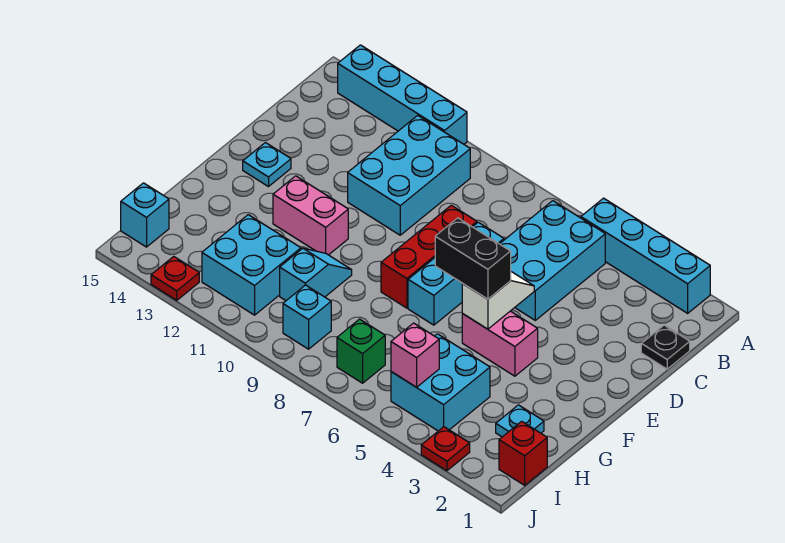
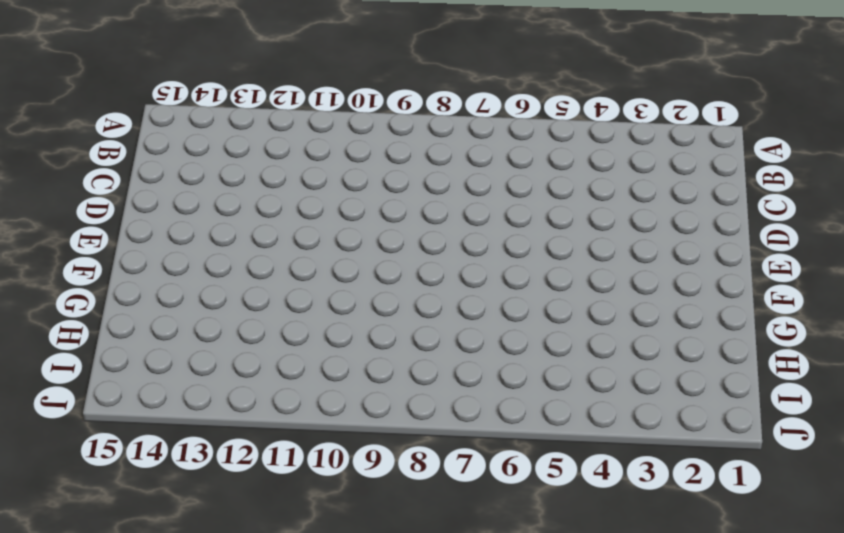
none -> cyan brick A2:A5 level 1
none -> cyan brick A11:A14 level 1
none -> cyan brick B5:D6 level 1

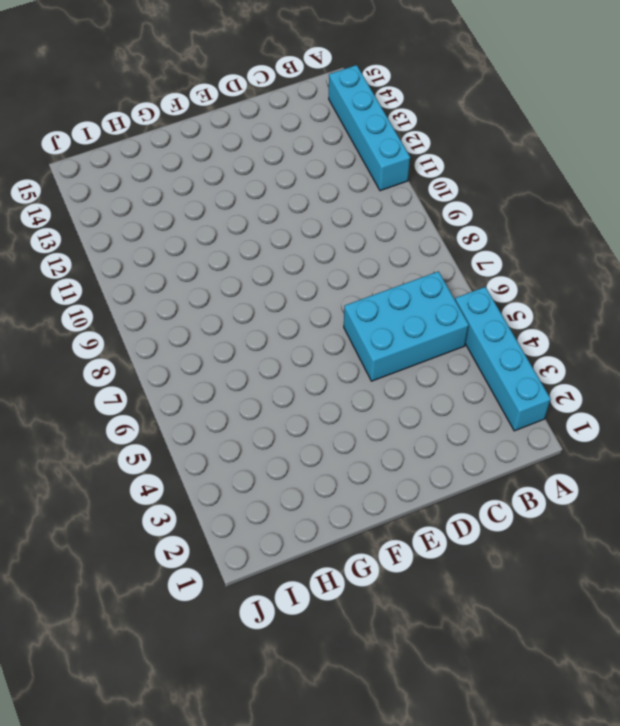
none -> cyan brick B10:D11 level 1
none -> black plate C1 level 1
none -> cyan brick D7:F7 level 1

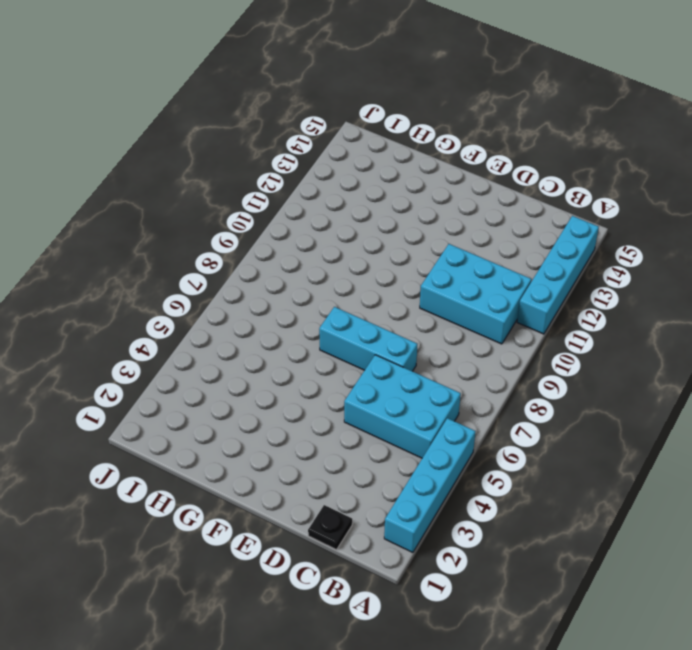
none -> red brick D8:F8 level 1
none -> cyan plate E14 level 1
none -> pink brick F4:F5 level 1

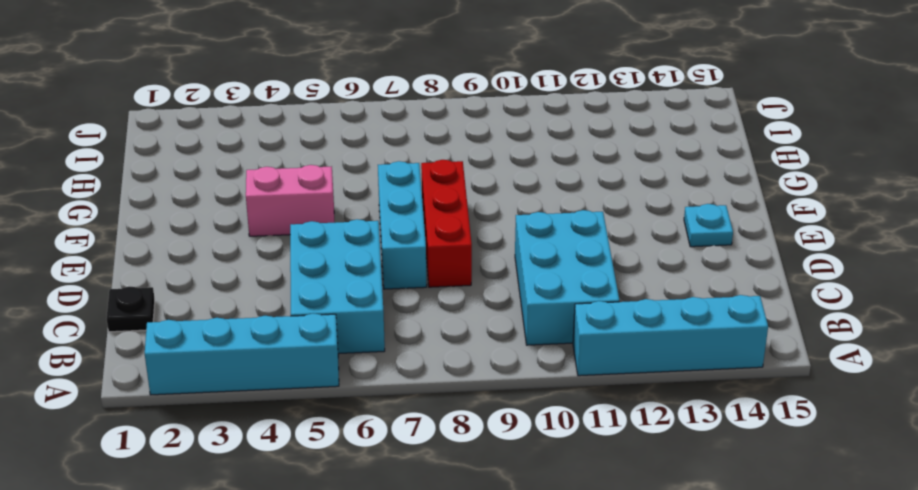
none -> pink brick F11:F12 level 1
none -> cyan slope G10:H10 level 1 top H
none -> cyan plate H2 level 1

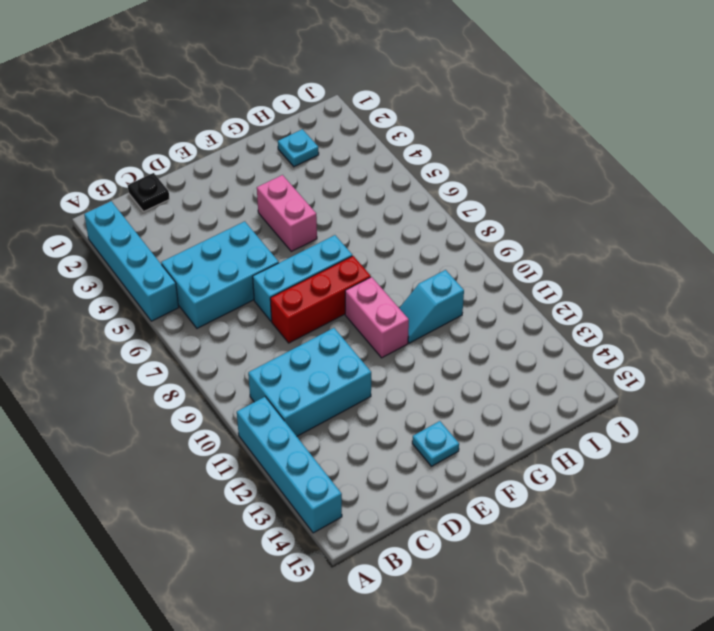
pink brick F9:F10 level 1 -> pink brick F11:F12 level 1
none -> cyan brick H4:I5 level 1
none -> cyan brick H11:I12 level 1
none -> red brick I1 level 1

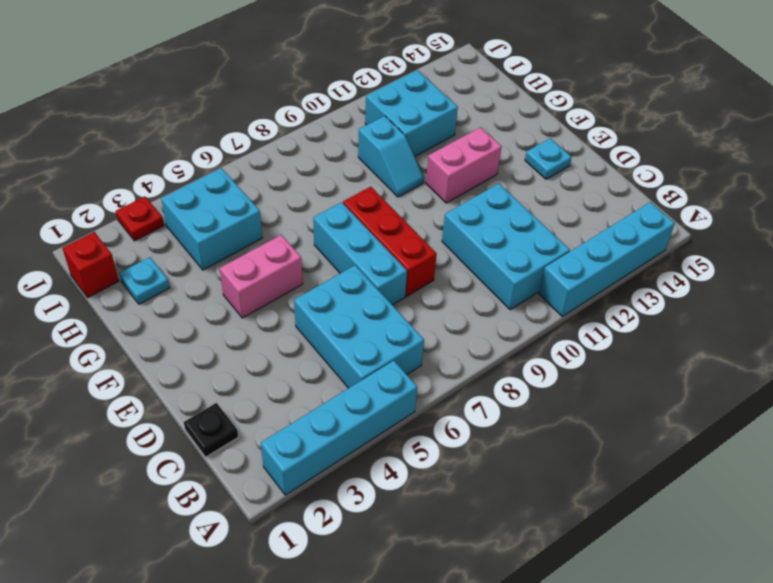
none -> green brick I7 level 1
none -> cyan brick I9 level 1
none -> cyan brick I15 level 1

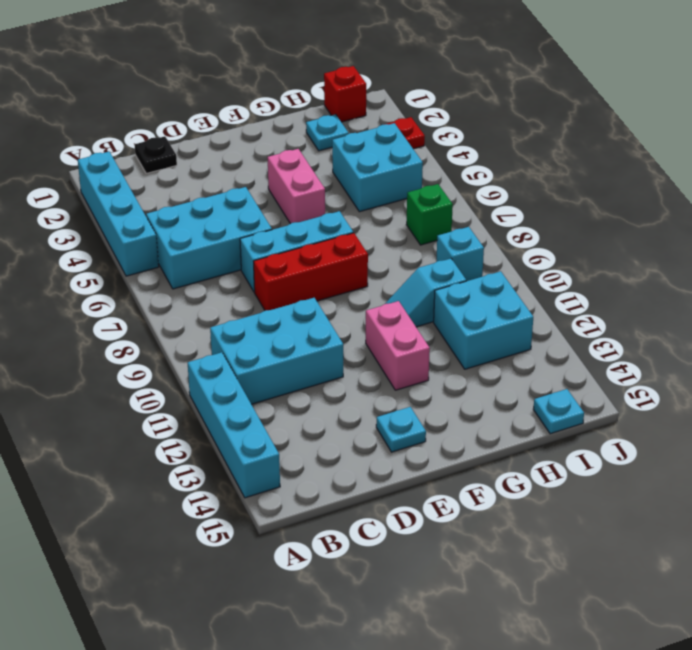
cyan plate I15 level 1 -> cyan brick I15 level 1
none -> red plate J13 level 1
none -> white slope E5:F5 level 2 top F
none -> pink brick I5 level 2

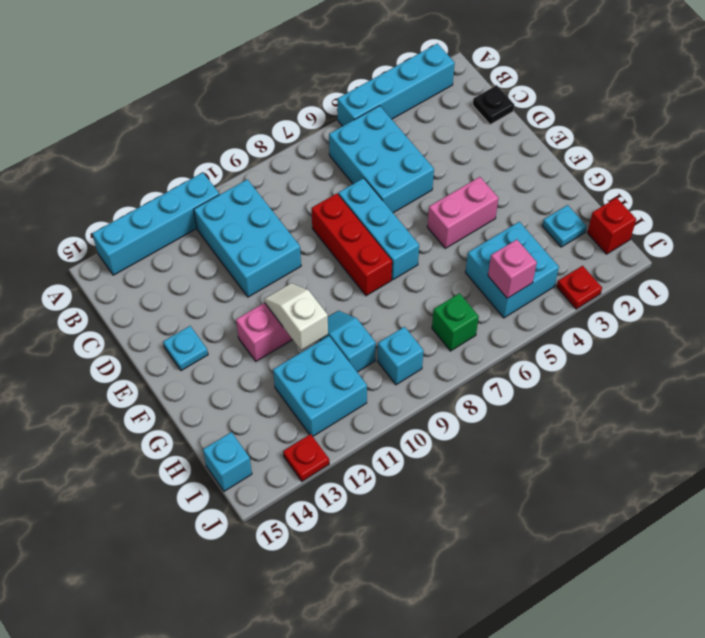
white slope F11:G11 level 2 top G -> white slope E5:F5 level 2 top F
none -> black brick F5:F6 level 3

